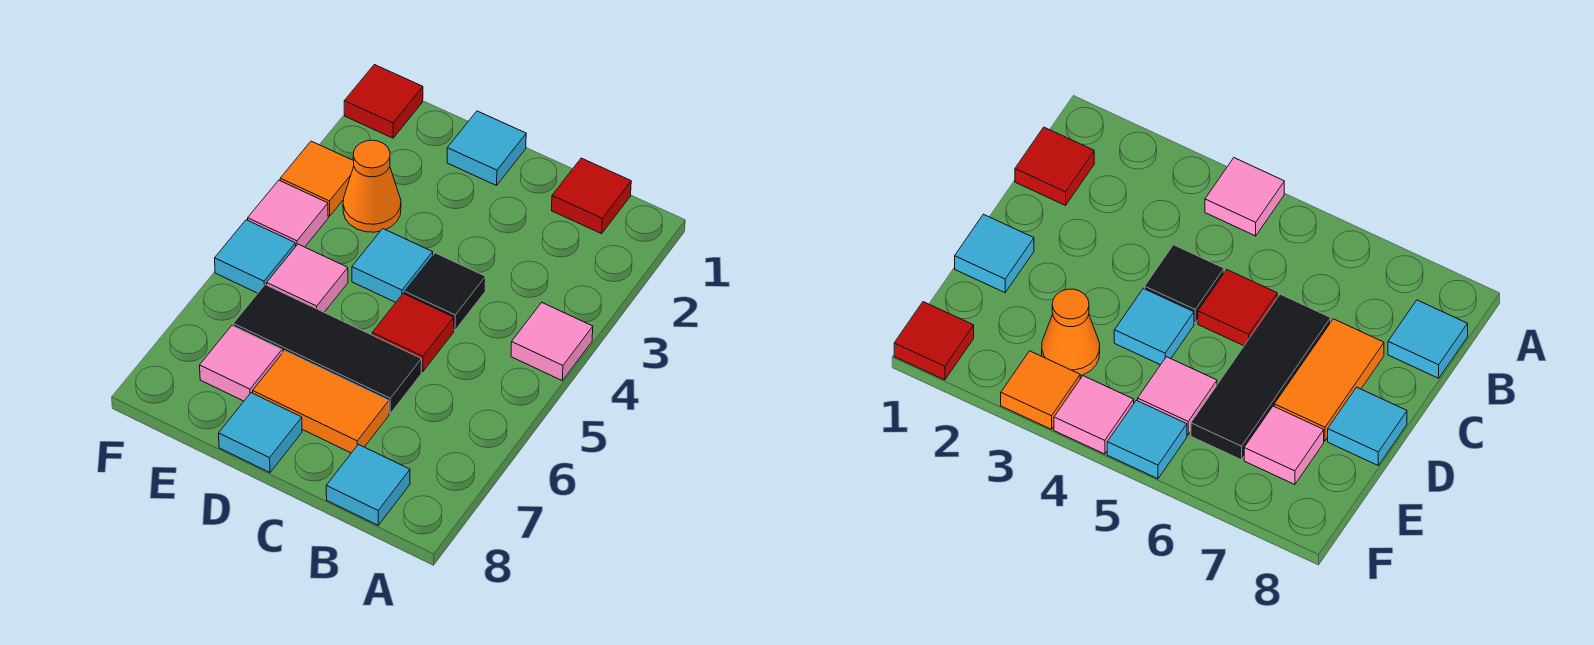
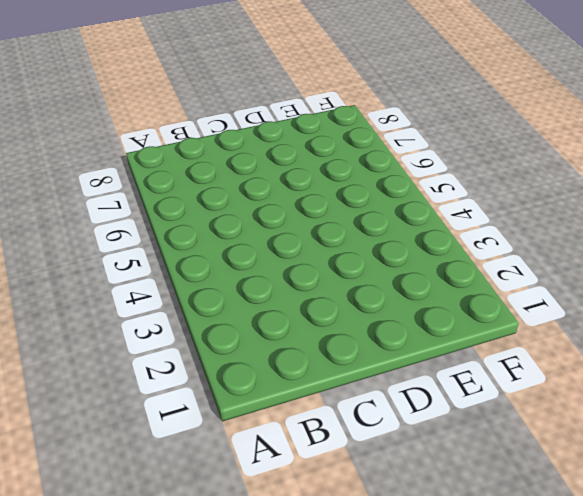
none -> pink tile A4 level 1
none -> red tile B1 level 1
none -> cyan tile B8 level 1

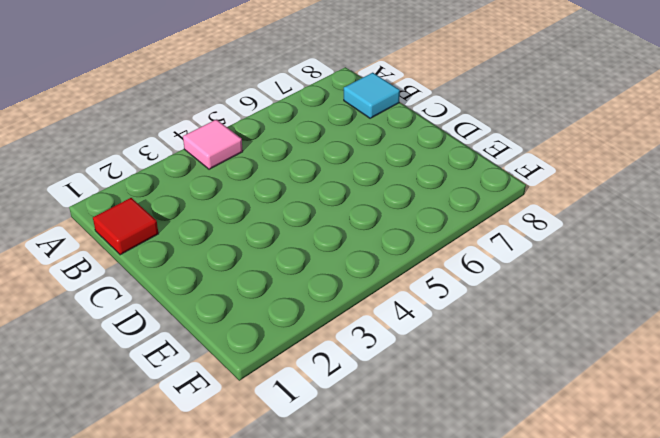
none -> black tile C4 level 1
none -> red tile C5 level 1
none -> black tile C6:E6 level 1

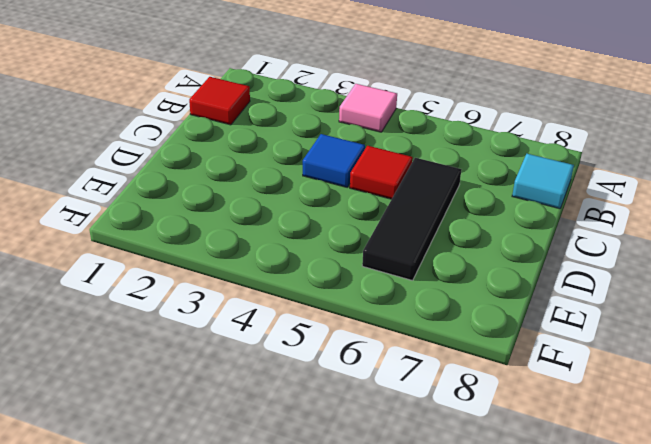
blue tile C4 level 1 -> black tile C4 level 1
none -> orange tile C7:D7 level 1
none -> cyan tile D1 level 1
none -> cyan tile D4 level 1

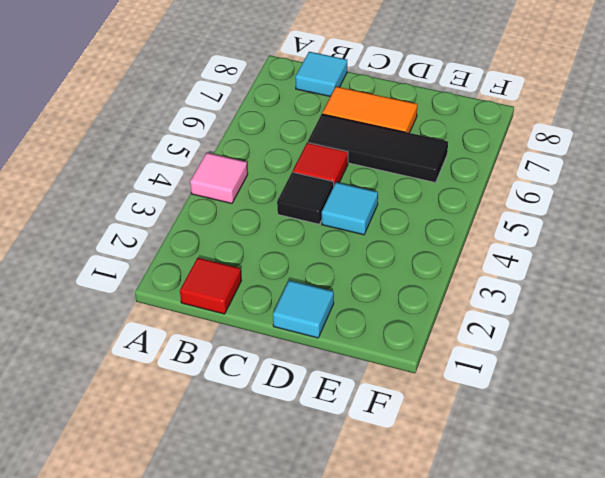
none -> cyan tile D8 level 1
none -> orange cone E3 level 1
none -> pink tile E5 level 1

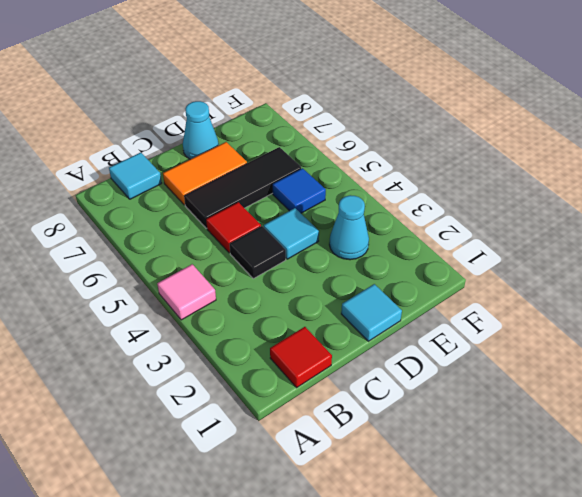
cyan cone D8 level 1 -> cyan tile D8 level 1
cyan cone E3 level 1 -> orange cone E3 level 1
blue tile E5 level 1 -> pink tile E5 level 1
none -> pink tile E7 level 1
none -> red tile F1 level 1
none -> orange tile F3 level 1

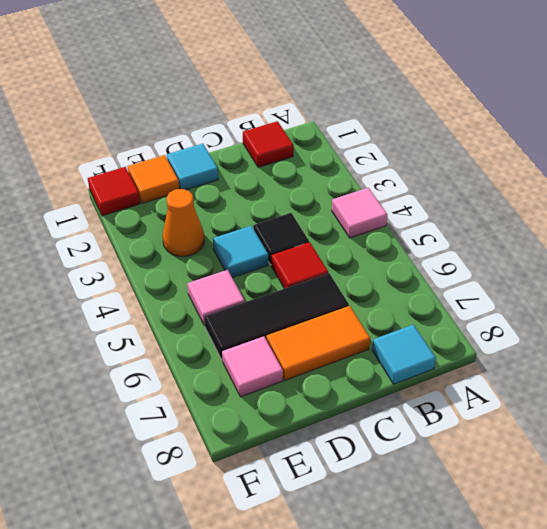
orange tile E1 level 1 -> orange tile F3 level 1
none -> cyan tile D8 level 1
none -> pink tile F4 level 1
none -> cyan tile F5 level 1

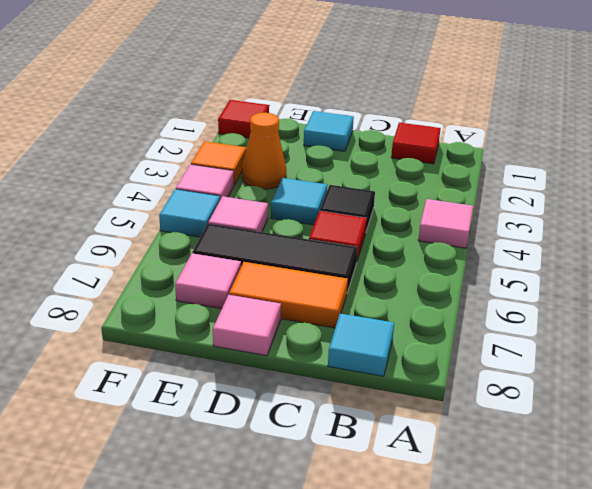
pink tile D8 level 1 -> cyan tile D8 level 1

